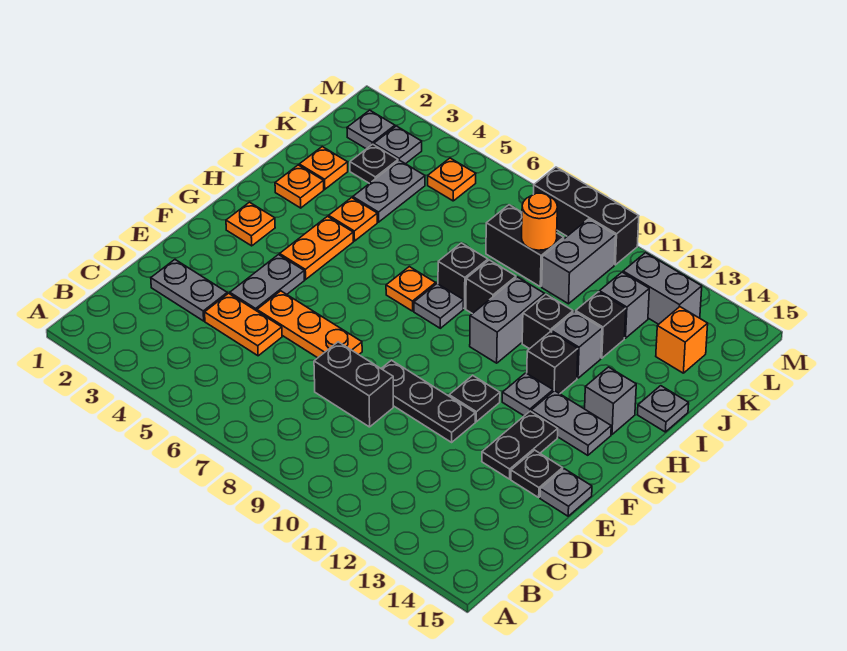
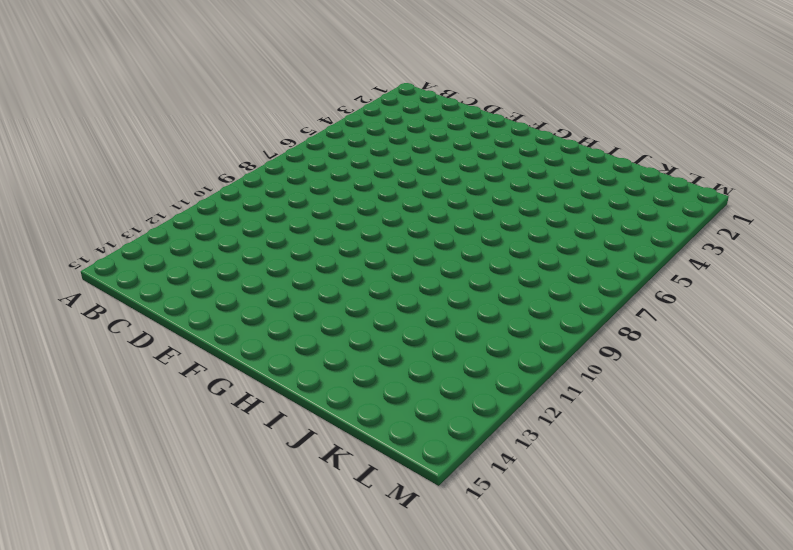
none -> grey plate D2:D3 level 1
none -> orange plate D4:D5 level 1
none -> black brick D8:D9 level 1
none -> grey plate E4:F4 level 1

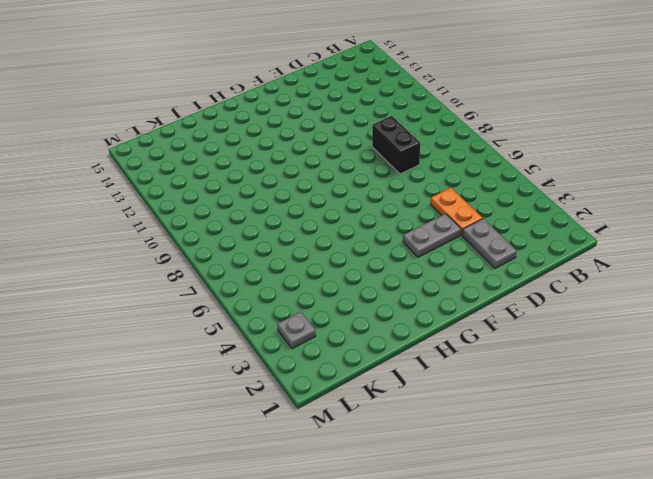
none -> orange plate E5:E7 level 1
none -> black plate E9:E11 level 1
none -> black plate E13:F13 level 1
none -> black plate E14 level 1

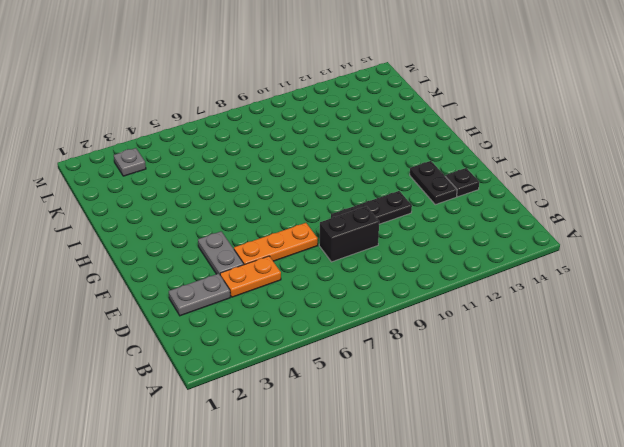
none -> grey plate E15 level 1
none -> black plate F11 level 1
none -> orange plate G2 level 1
none -> orange plate G4:H4 level 1

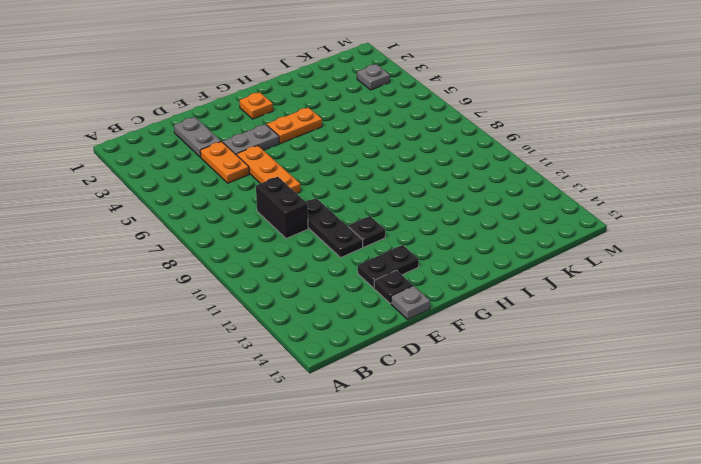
none -> grey plate G12 level 1
none -> grey plate G13:G14 level 1
none -> orange plate H7 level 1
none -> grey plate H8 level 1

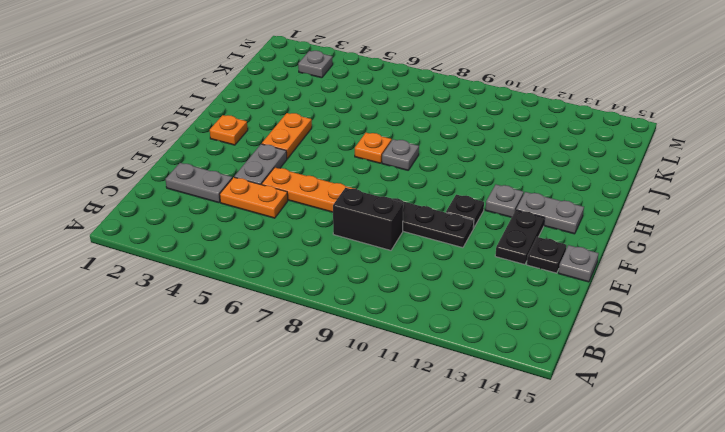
none -> grey brick H10:I10 level 1
none -> black brick H12 level 1
none -> grey brick H14 level 1
none -> orange plate I2 level 1

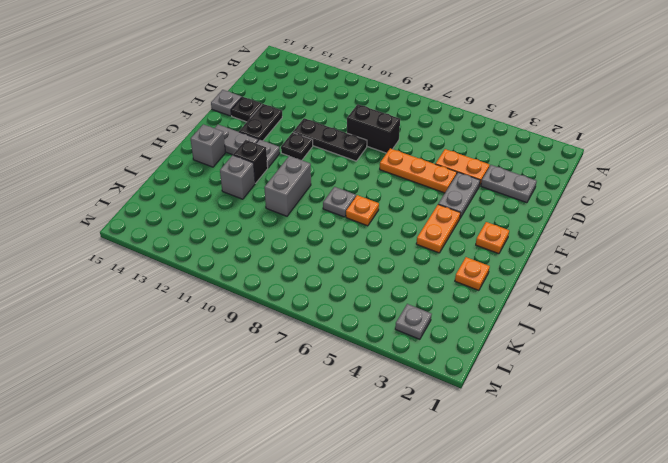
none -> orange plate I4 level 1
none -> black brick I8 level 1
none -> black brick I9 level 1
none -> black brick I11 level 1

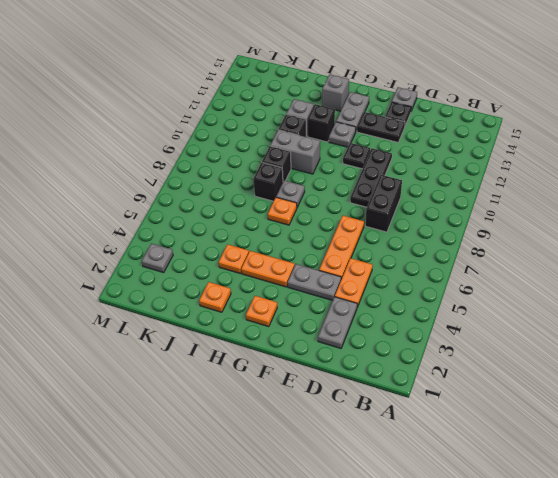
none -> grey plate I15 level 1
none -> orange plate J2 level 1
none -> grey plate J4:K4 level 1
none -> black brick J12 level 1

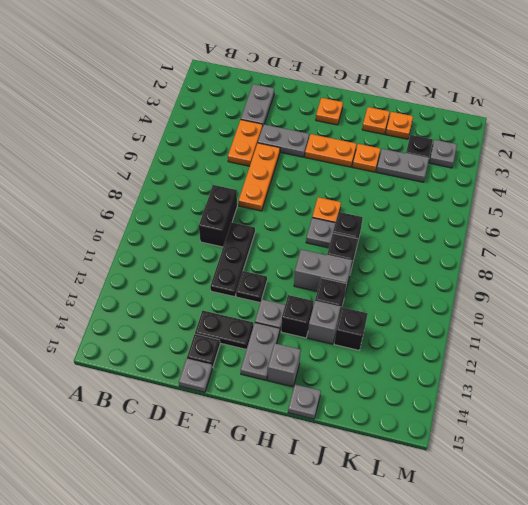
none -> black brick K8:K9 level 1
none -> grey brick K10:L10 level 1
none -> grey brick K12 level 1
none -> orange brick K14 level 1

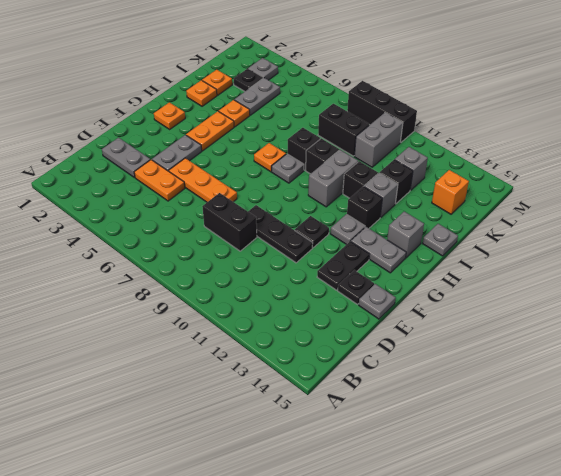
none -> grey plate L2 level 1
none -> orange plate L5 level 1
none -> grey brick L12:L13 level 1
none -> orange round brick K9 level 2

